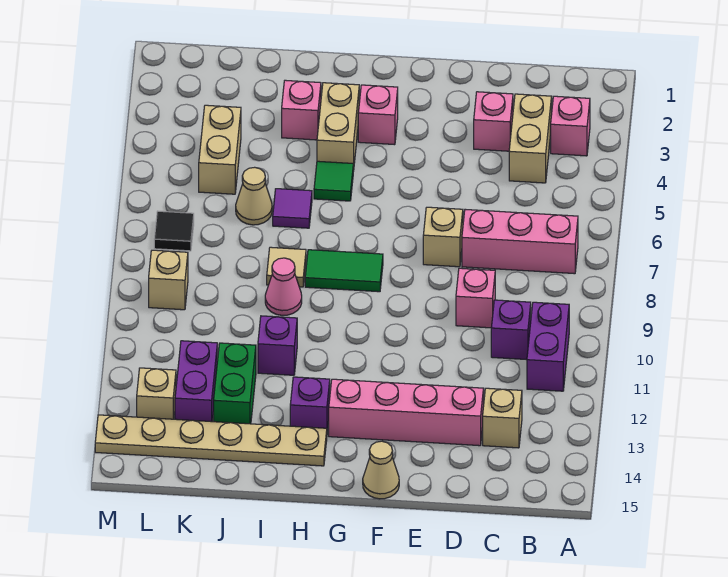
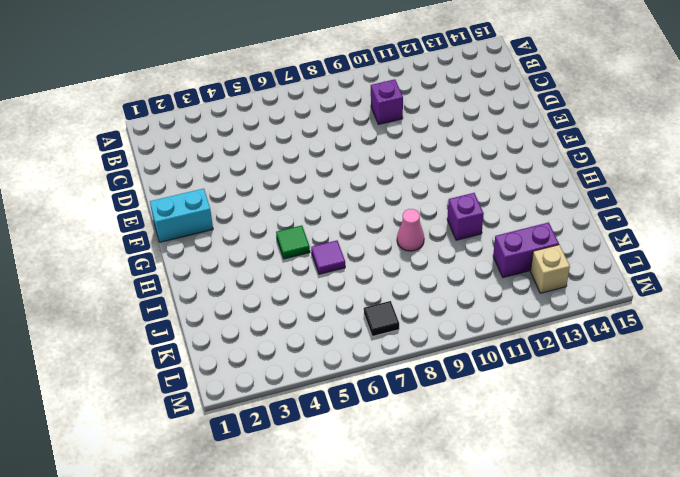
cyan brick F1:F2 level 1 -> none
none -> pink brick B3 level 1
none -> pink brick B7:D7 level 1
none -> purple brick B10:B11 level 1

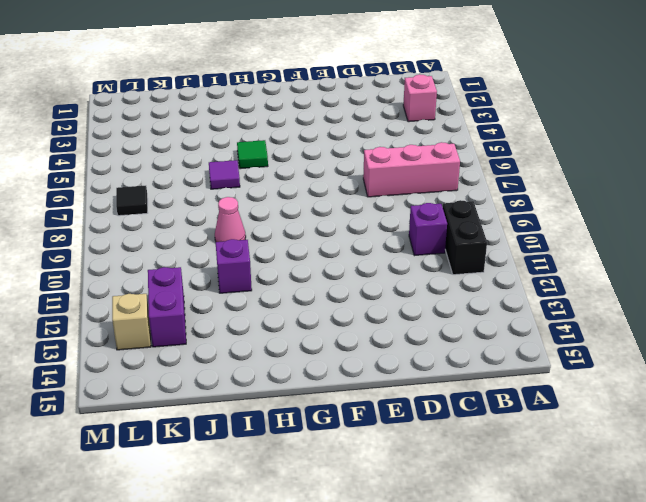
black brick B10:B11 level 1 -> purple brick B10:B11 level 1
none -> tan brick C3:C4 level 1
none -> tan brick C13 level 1
none -> pink brick D3 level 1

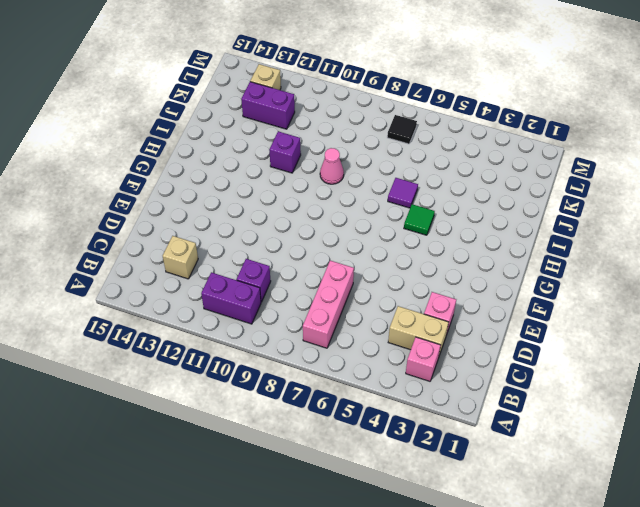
none -> pink brick D9 level 1
none -> pink brick D13:G13 level 1
none -> tan brick E7 level 1

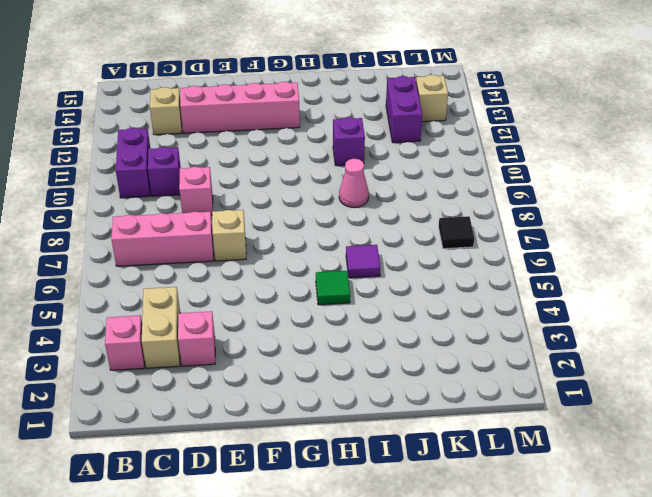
none -> tan cone F15 level 1
none -> pink brick G3 level 1
none -> green tile G8:H8 level 1

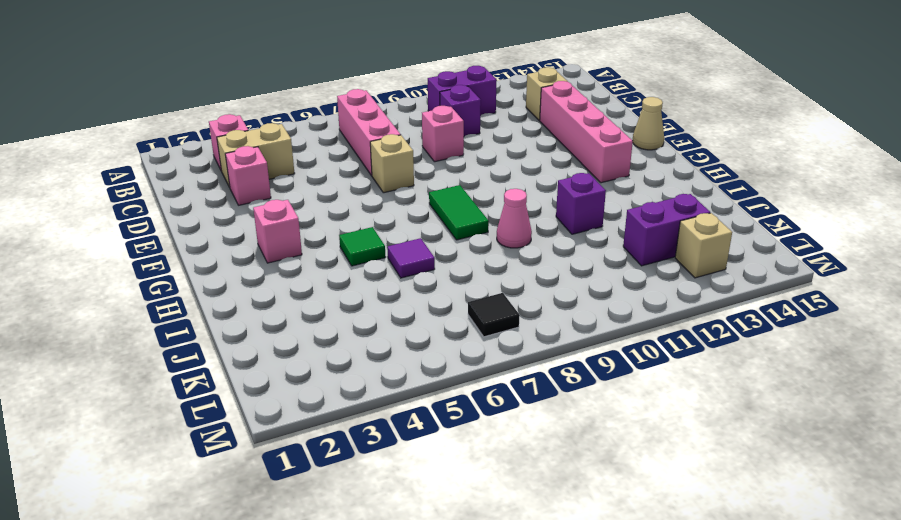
none -> tan brick H3:H4 level 1
none -> purple brick H13 level 1
none -> tan plate H14:M14 level 1

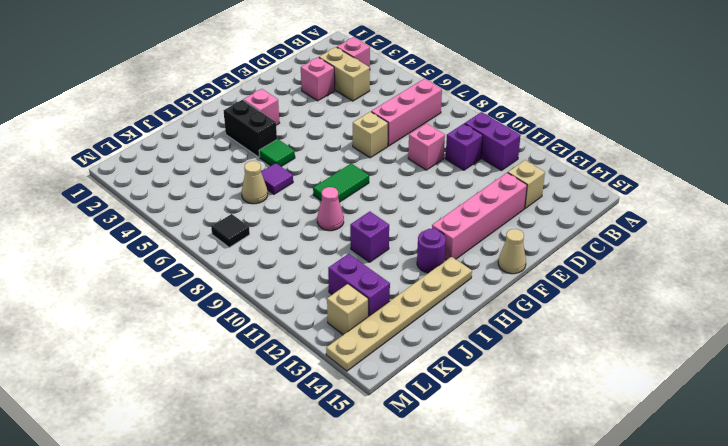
black brick H3:H4 level 1 -> tan brick H3:H4 level 1
purple round brick H13 level 1 -> purple brick H13 level 1
none -> pink brick I3 level 1
none -> tan tile I8 level 1
none -> green brick J12:J13 level 1

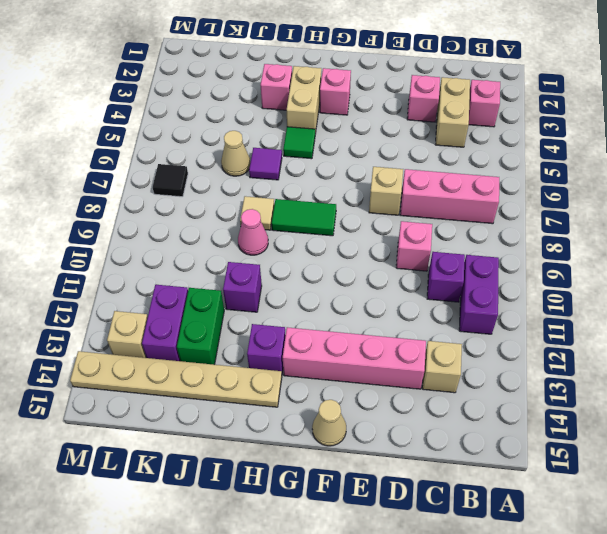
none -> tan brick K4:K5 level 1
none -> tan brick L9 level 1

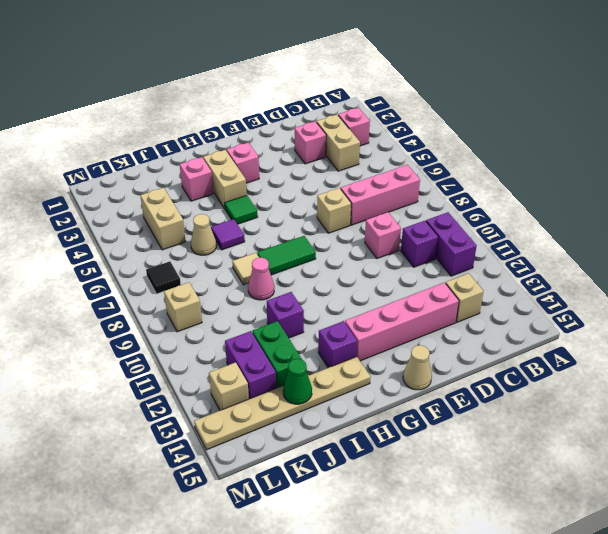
green cone J14 level 2 -> none

